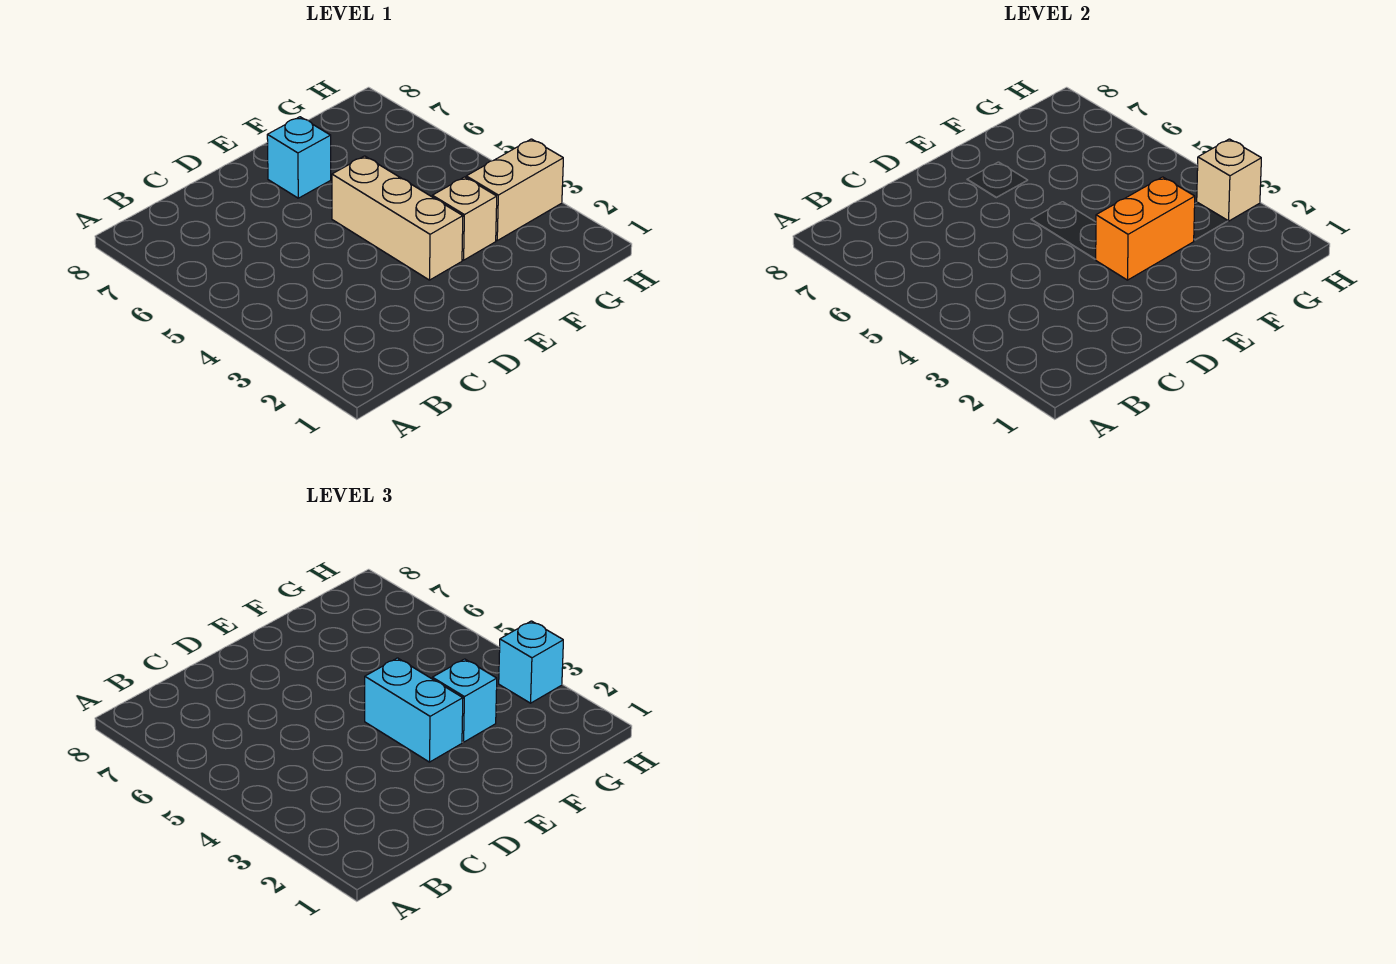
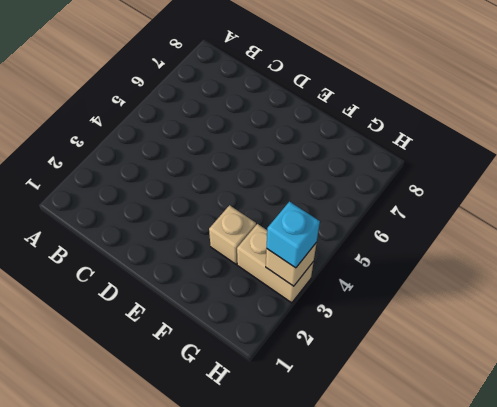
none -> tan brick E3:E5 level 1
none -> cyan brick E7 level 1

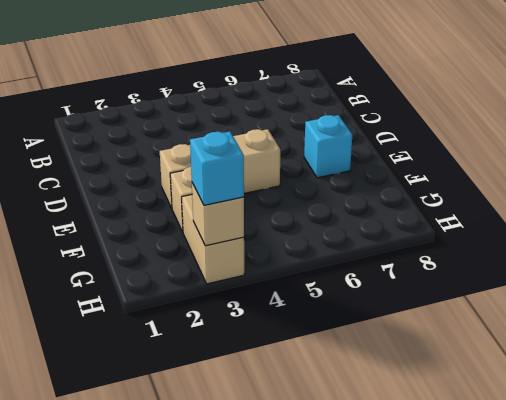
none -> orange brick E3:F3 level 2
none -> cyan brick E3:E4 level 3

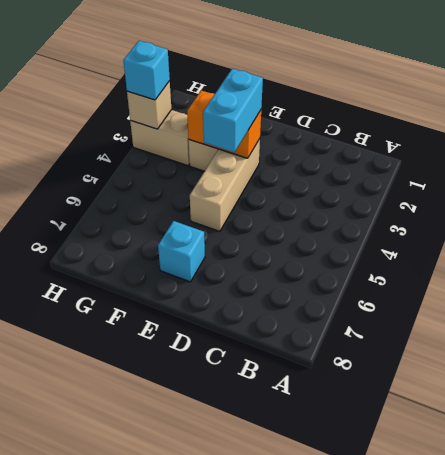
none -> cyan brick F3 level 3

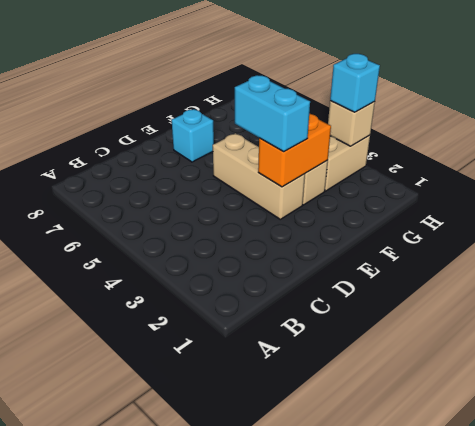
none -> cyan brick F3 level 3

